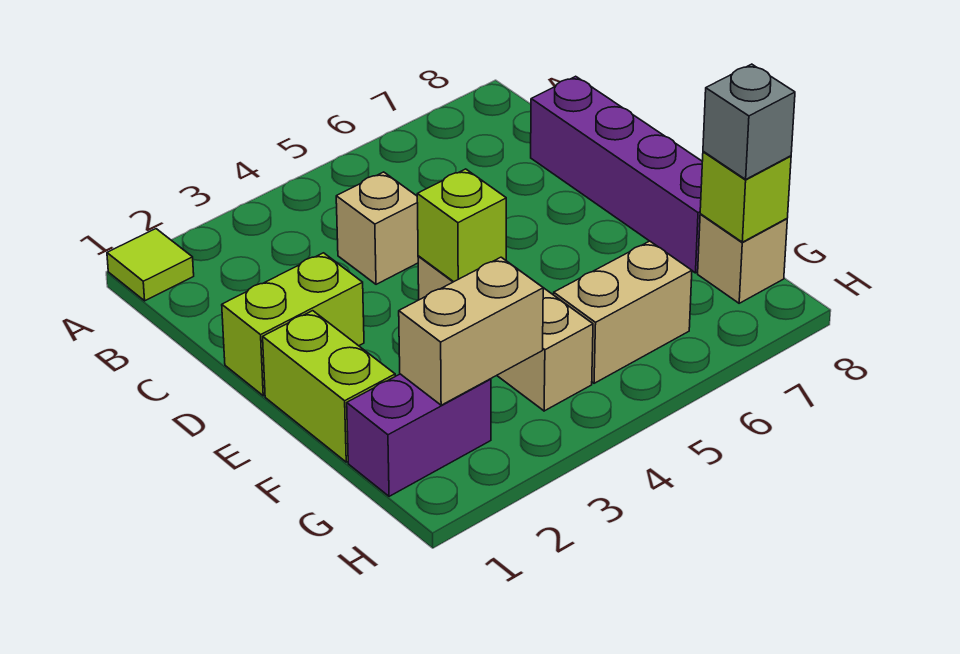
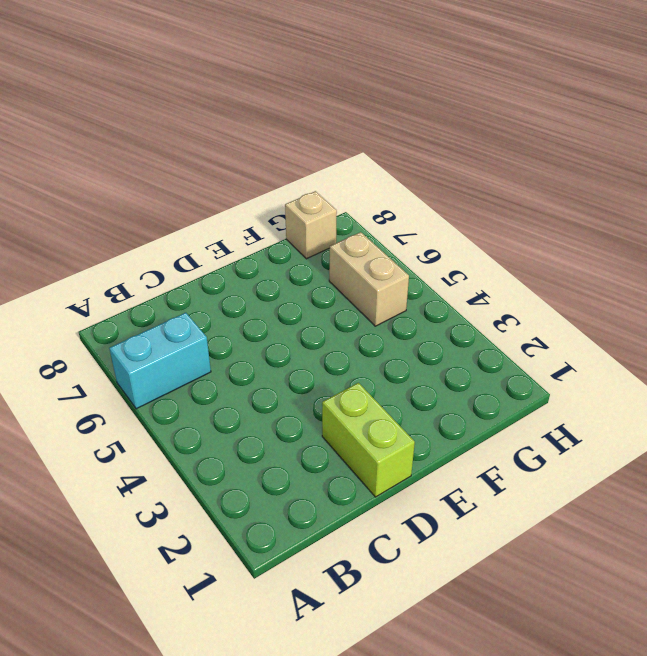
cyan brick A6:B6 level 1 -> none
none -> lime tile A1 level 1
none -> tan brick C4 level 1
none -> purple brick C8:F8 level 1

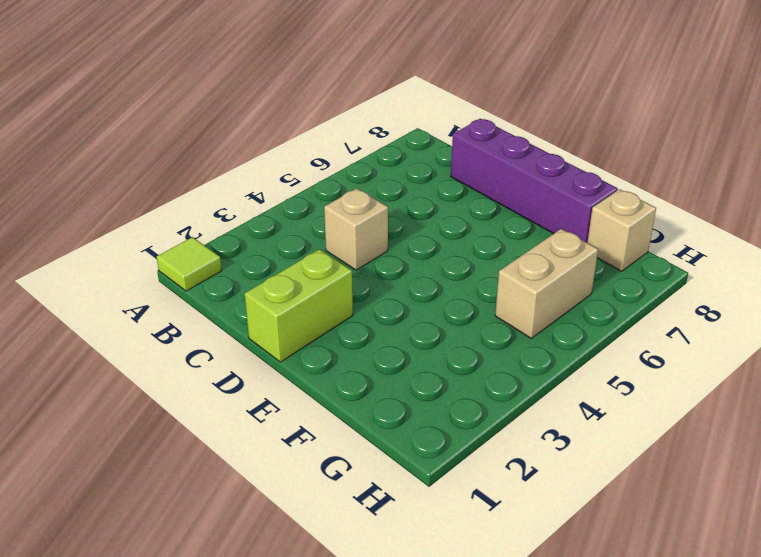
none -> lime brick E1:F1 level 1
none -> tan brick E4:G4 level 1
none -> purple brick G1:G2 level 1

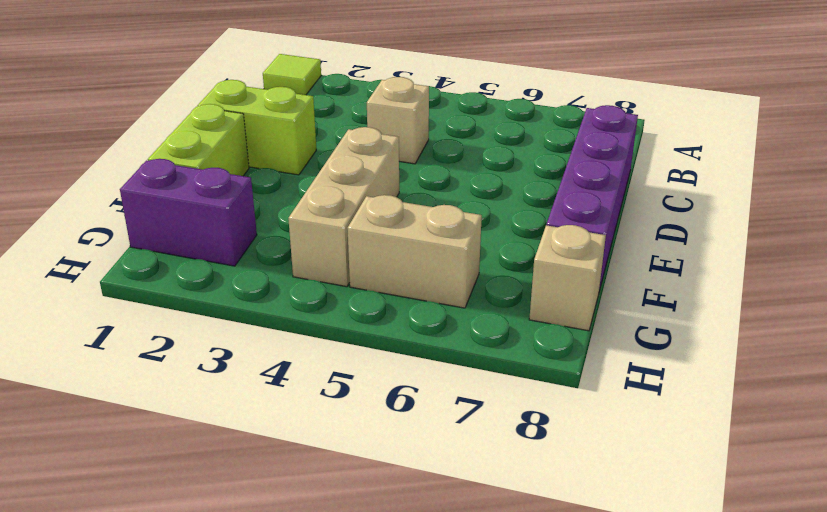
none -> lime brick E4 level 2
none -> tan brick G2:G3 level 2
none -> lime brick G8 level 2

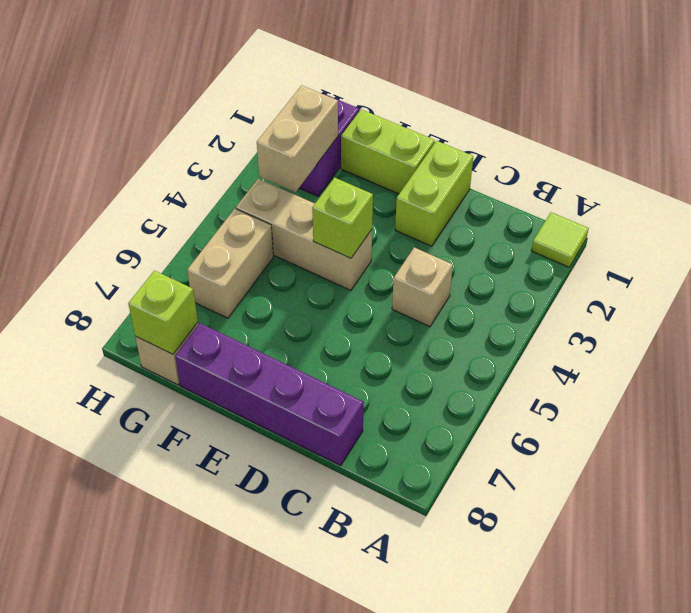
none -> grey brick G8 level 3

